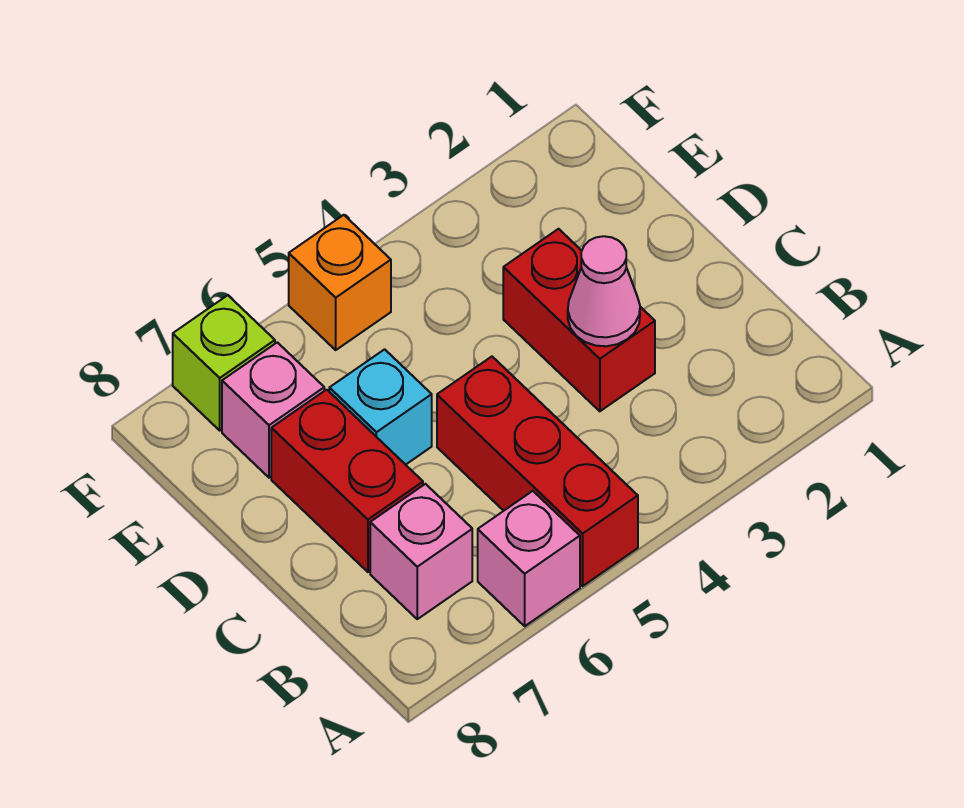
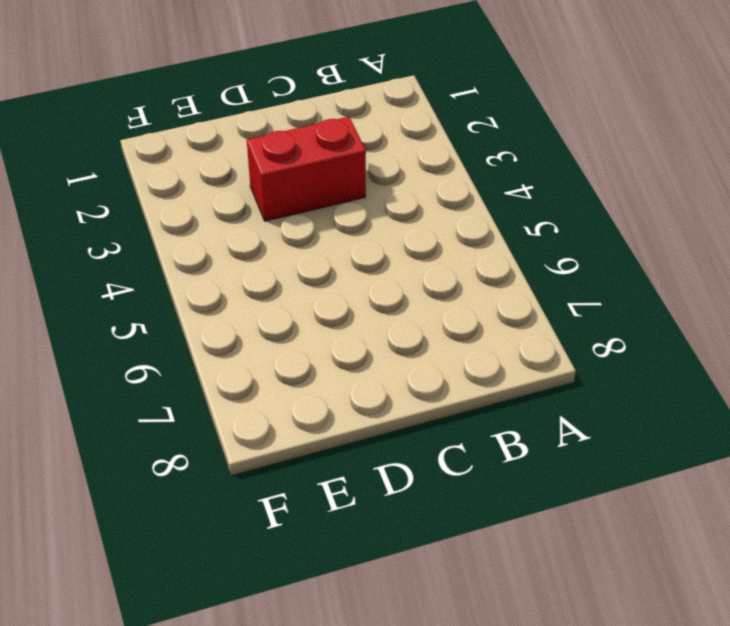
none -> red brick A5:C5 level 1
none -> pink brick A6 level 1

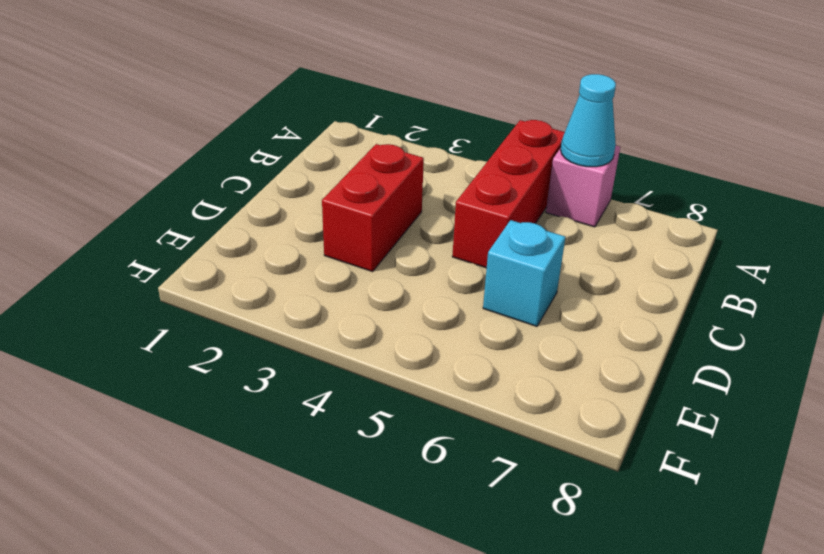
cyan cone A6 level 2 -> none
none -> pink brick B7 level 1
none -> red brick C7:D7 level 1

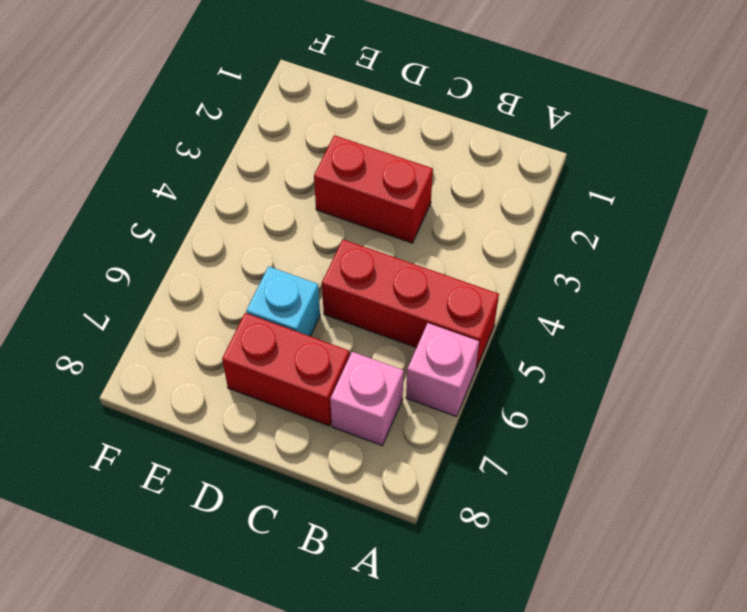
none -> pink brick E7 level 1
none -> orange brick F5 level 1

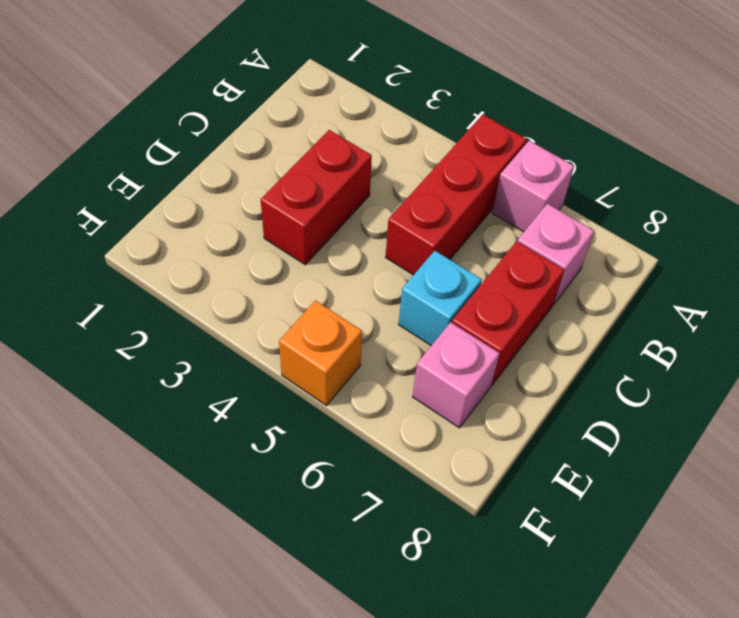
none -> lime brick F7 level 1
none -> pink cone C3 level 2

